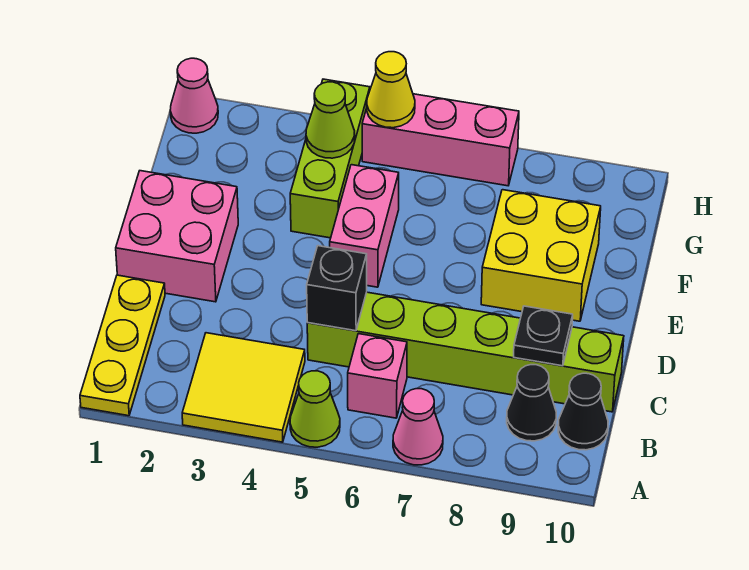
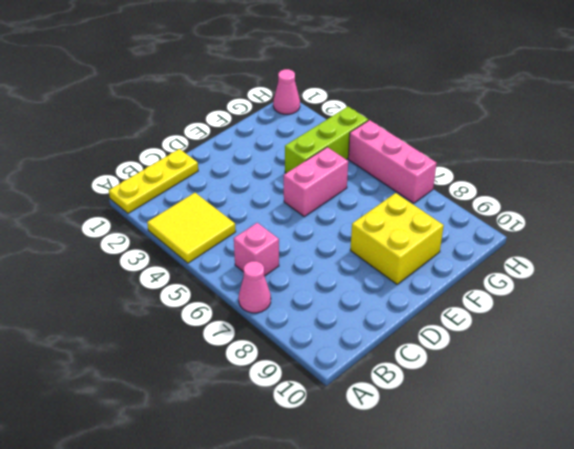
none -> lime cone A5 level 1
none -> black cone B9 level 1
none -> black cone B10 level 1

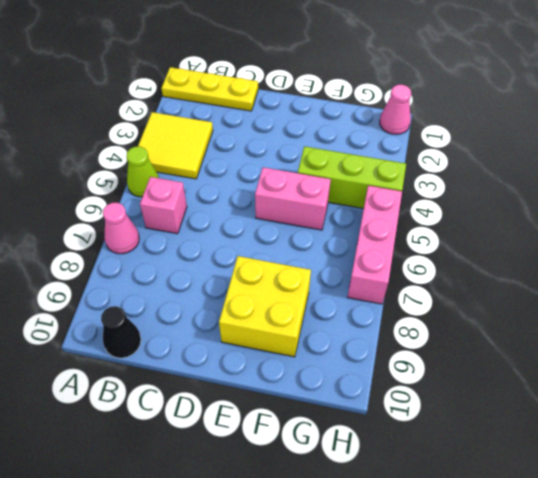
none -> black cone B9 level 1
none -> lime brick C5:C10 level 1
none -> pink brick D1:E2 level 1

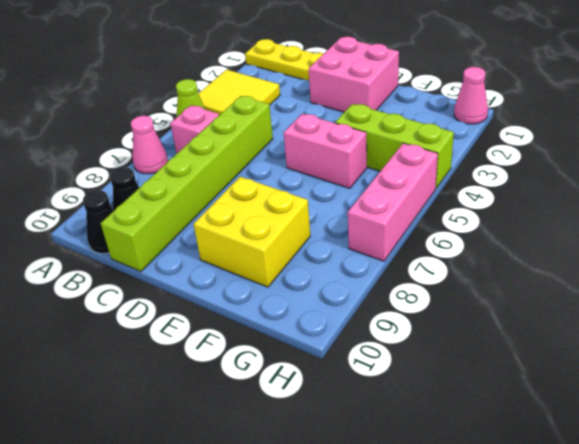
none -> black brick C5 level 2
none -> black plate C9 level 2
none -> lime cone G4 level 2

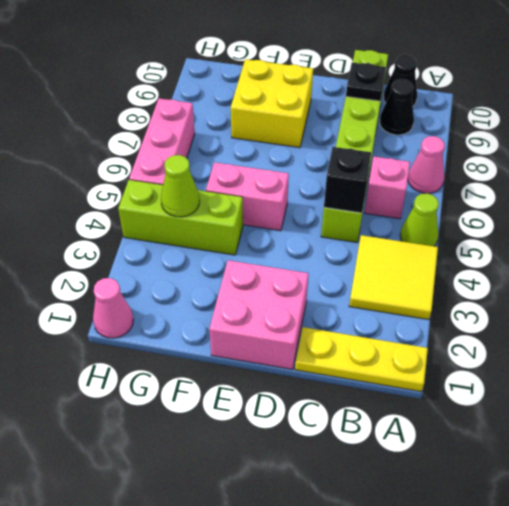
none -> yellow cone H5 level 2

